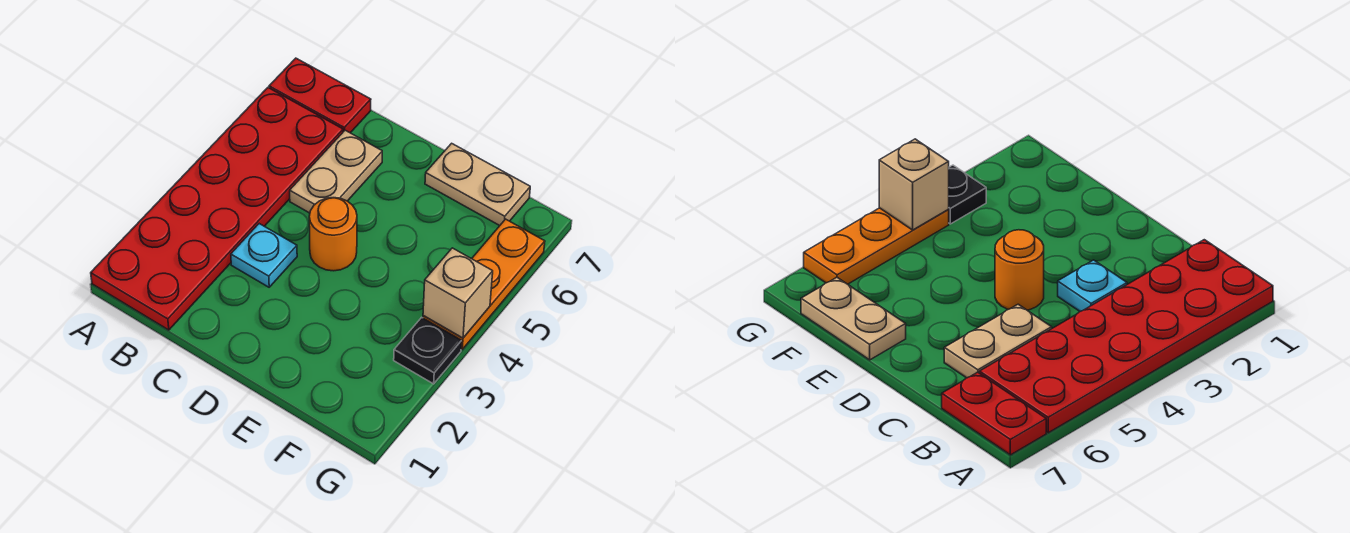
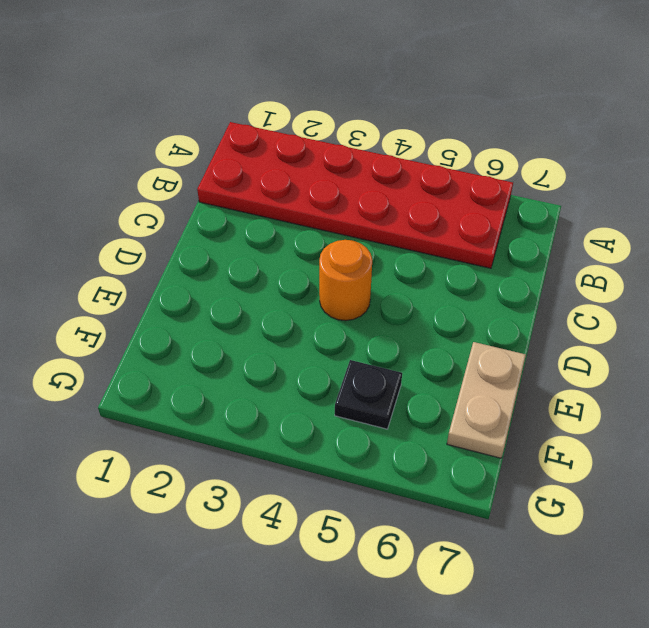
black plate F5 level 1 -> black plate G3 level 1
none -> red plate A7:B7 level 1
none -> cyan plate C3 level 1

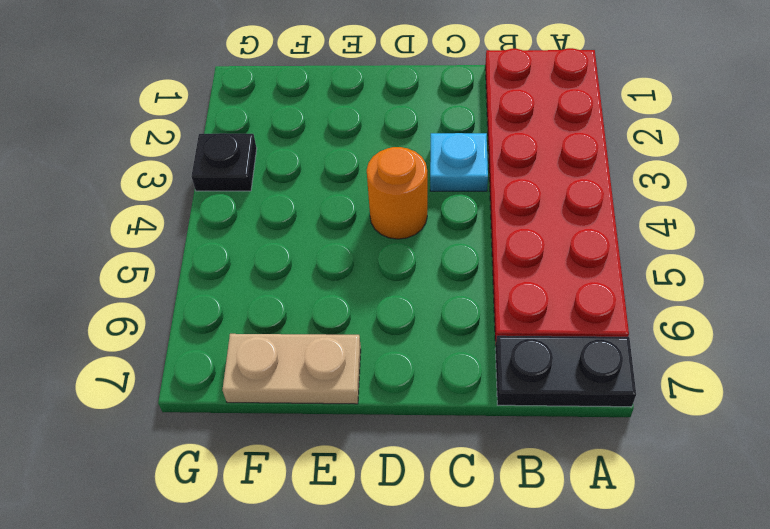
black plate A7:B7 level 1 -> red plate A7:B7 level 1
none -> tan plate C5:C6 level 1
none -> orange plate G4:G6 level 1

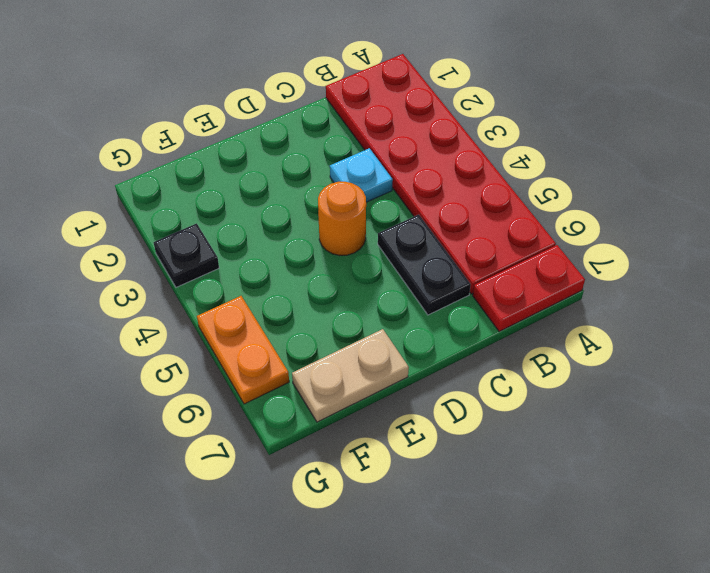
black plate C5:C6 level 1 -> tan plate C5:C6 level 1
orange plate G5:G6 level 1 -> orange plate G4:G6 level 1
none -> tan brick G4 level 2

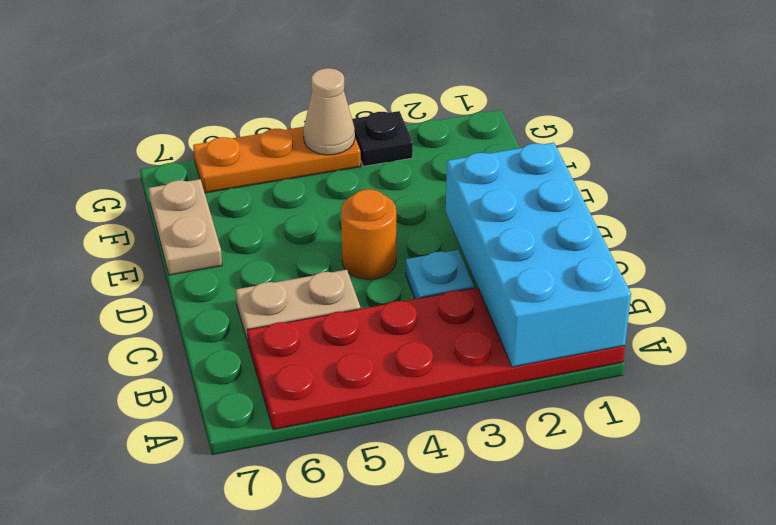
cyan brick A1:D2 level 2 -> none
tan cone G4 level 2 -> tan brick G4 level 2
none -> red plate A7:B7 level 1

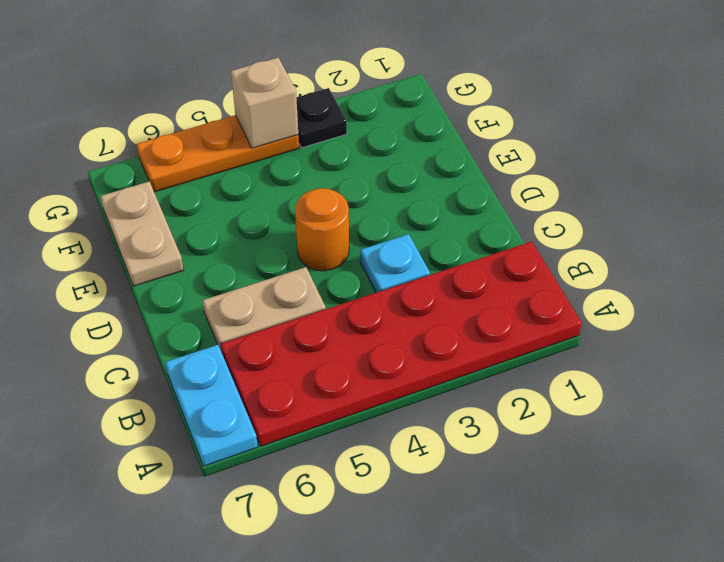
cyan plate A7:B7 level 1 -> red plate A7:B7 level 1

